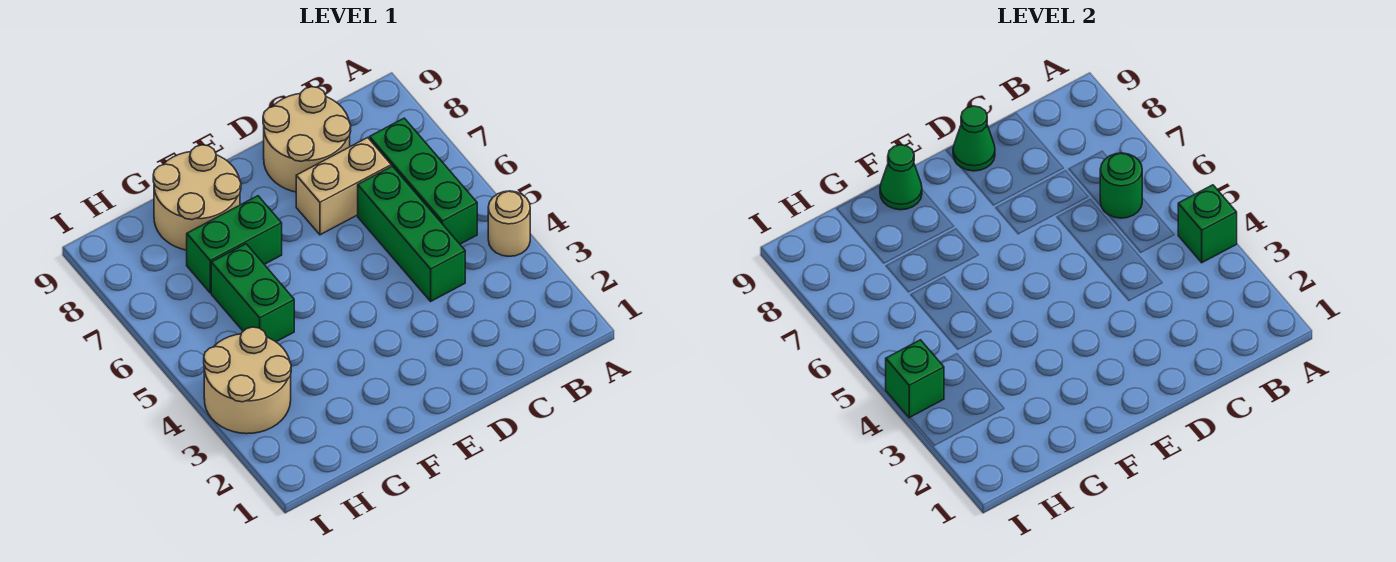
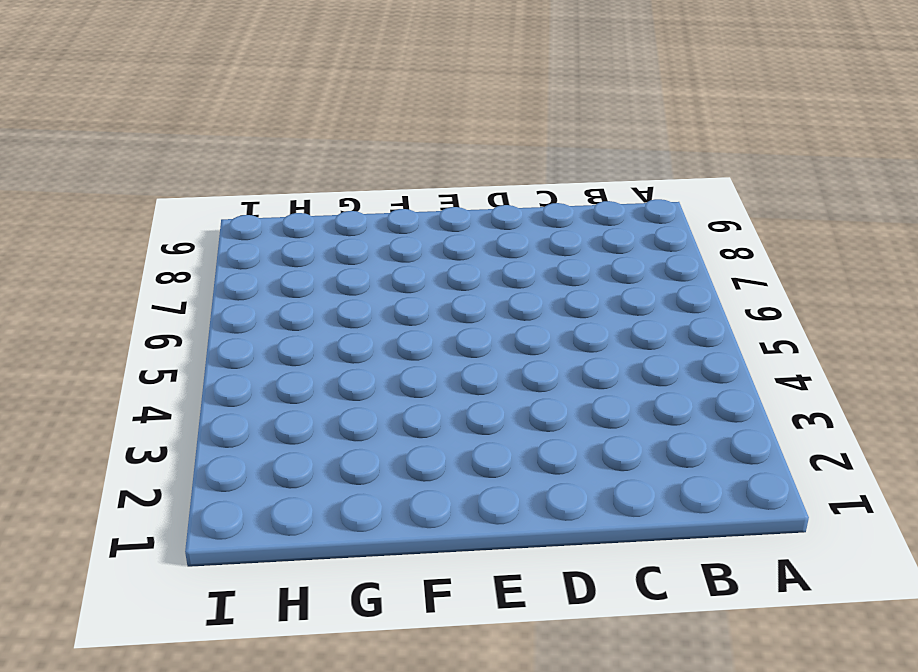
none -> tan round brick A4 level 1
none -> green brick B5:B7 level 1
none -> green brick C4:C6 level 1

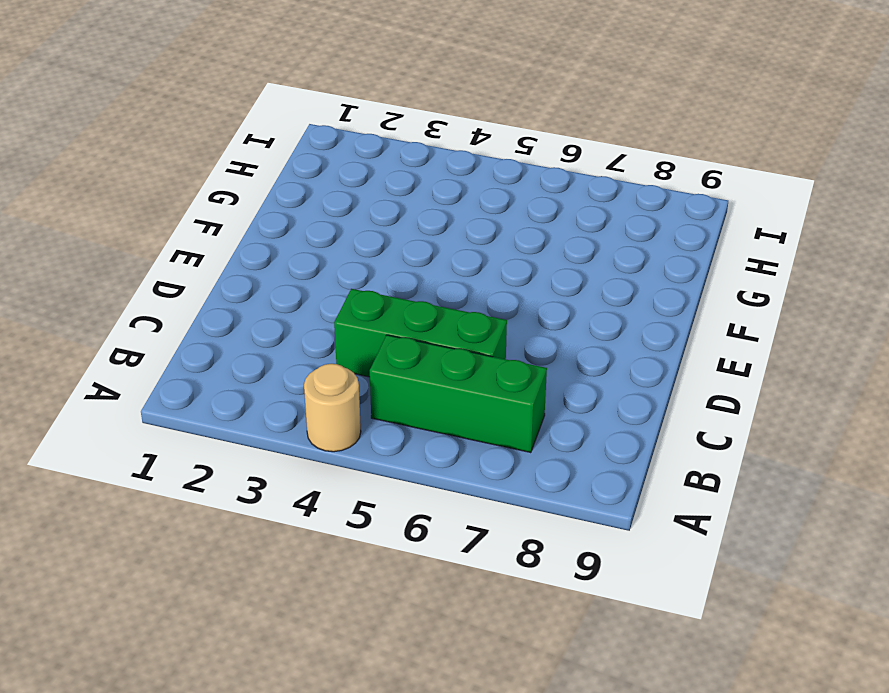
none -> tan brick C7:D7 level 1
none -> tan round brick C8:D9 level 1
none -> green brick F7:G7 level 1

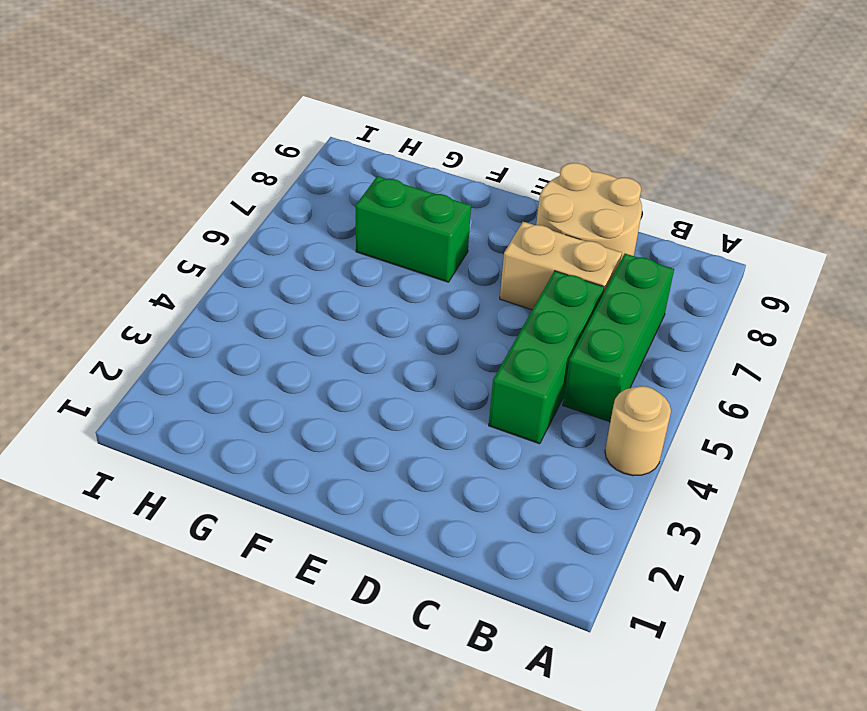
none -> tan round brick F8:G9 level 1
none -> green brick G5:G6 level 1
none -> tan round brick H3:I4 level 1

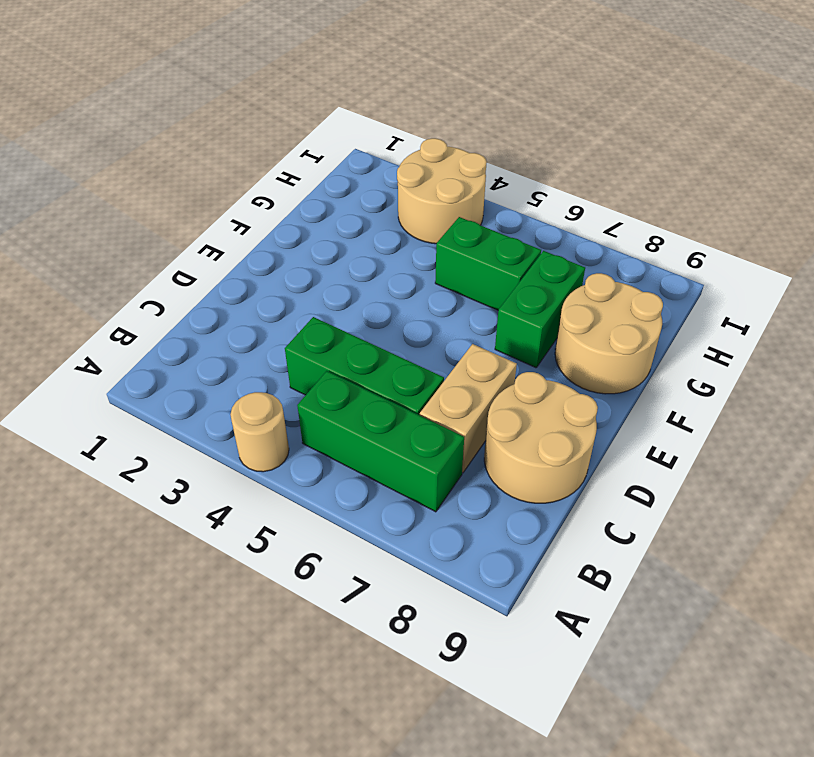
none -> green brick A4 level 2
none -> green round brick B6 level 2
none -> green cone D9 level 2

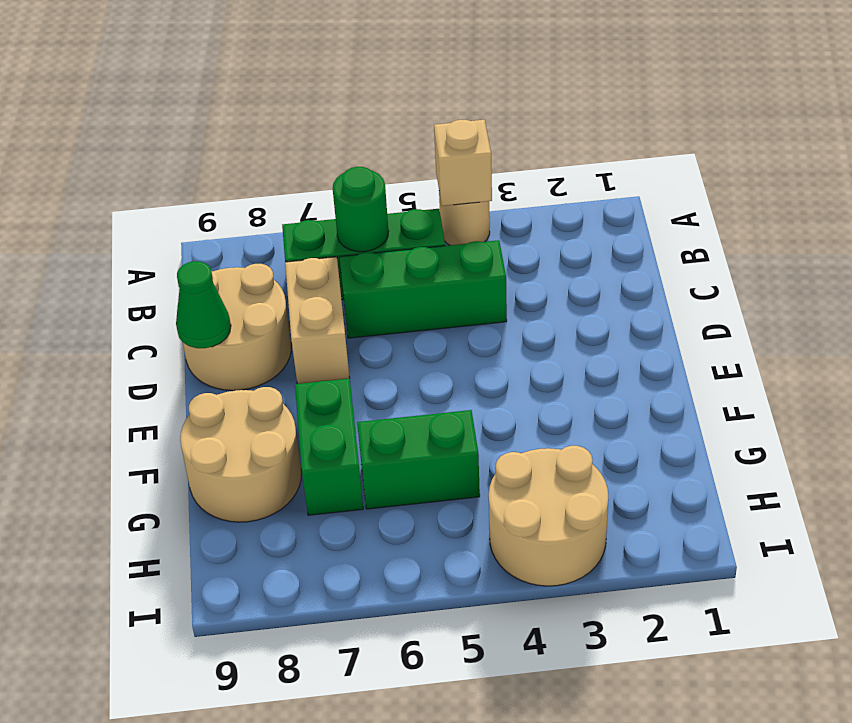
tan brick A4 level 2 -> green brick A4 level 2
none -> green cone F9 level 2
none -> green brick I4 level 2

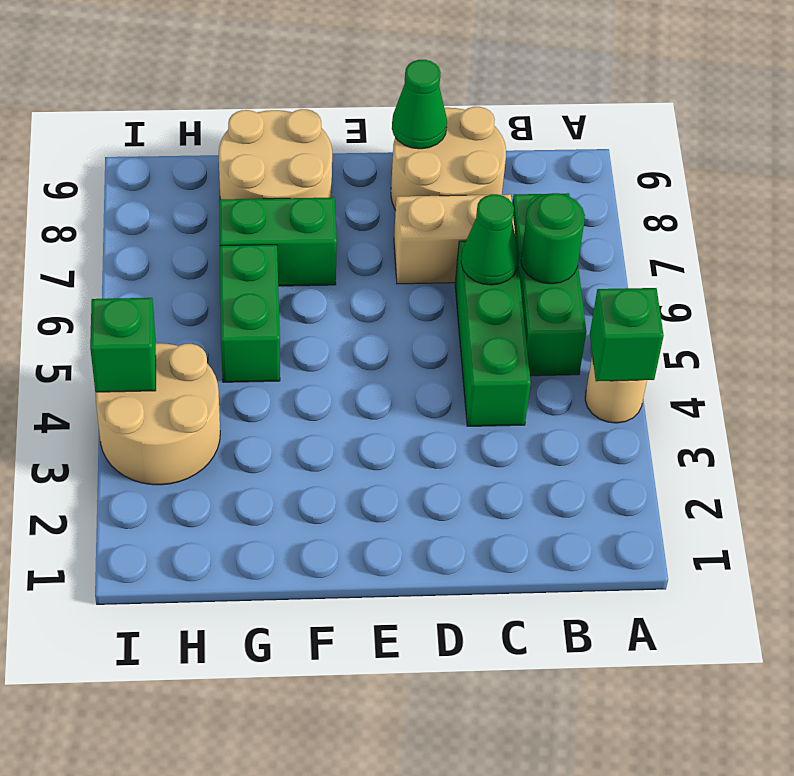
green cone C6 level 2 -> green cone F9 level 2

